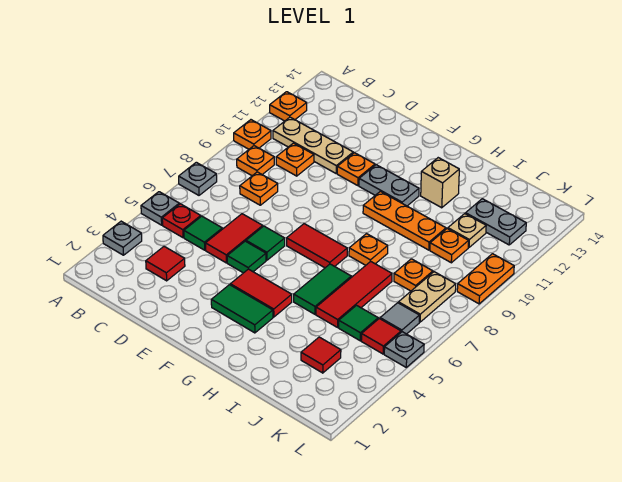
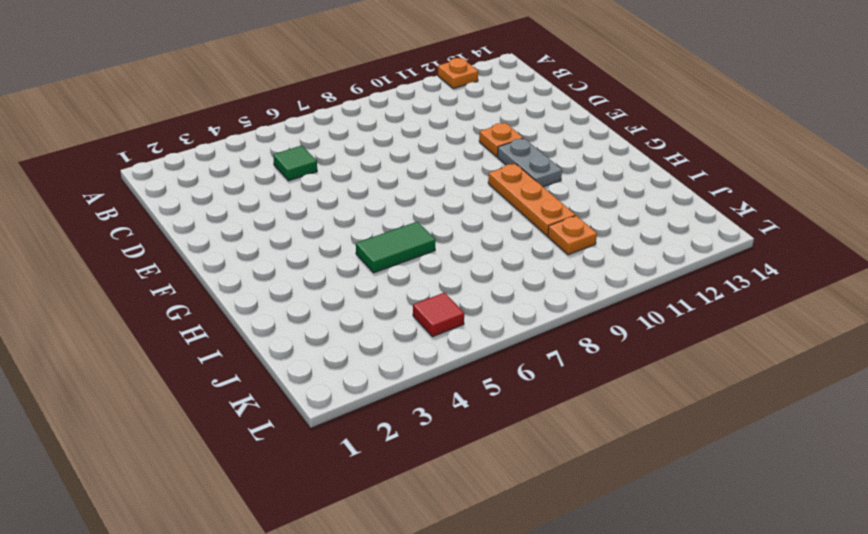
none -> grey plate A3 level 1
none -> grey plate A5 level 1
none -> grey plate A7 level 1
none -> orange plate A10 level 1

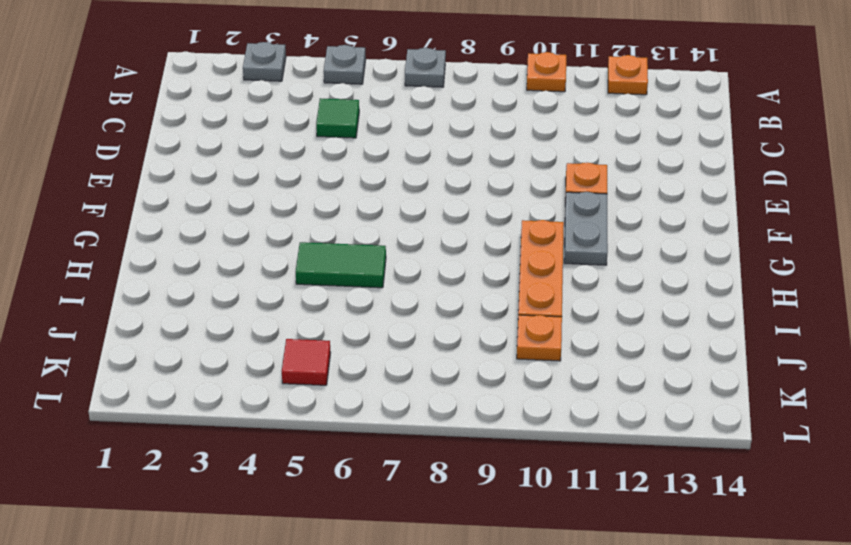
none -> red plate B5 level 1
none -> orange plate B9 level 1
none -> tan plate B11:D11 level 1
none -> red tile C3 level 1

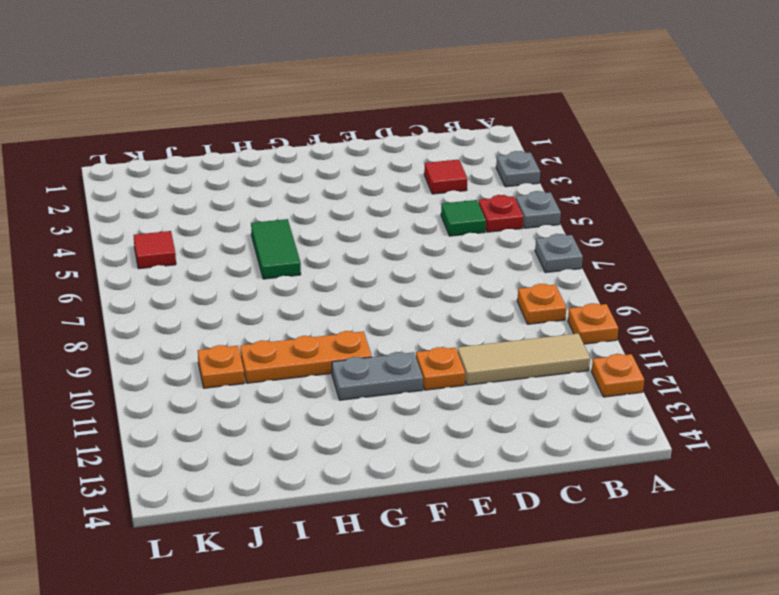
tan tile B11:D11 level 1 -> tan plate B11:D11 level 1
none -> orange plate C8 level 1
none -> orange plate C10 level 1
none -> red tile D5:D6 level 1
none -> green tile E5 level 1

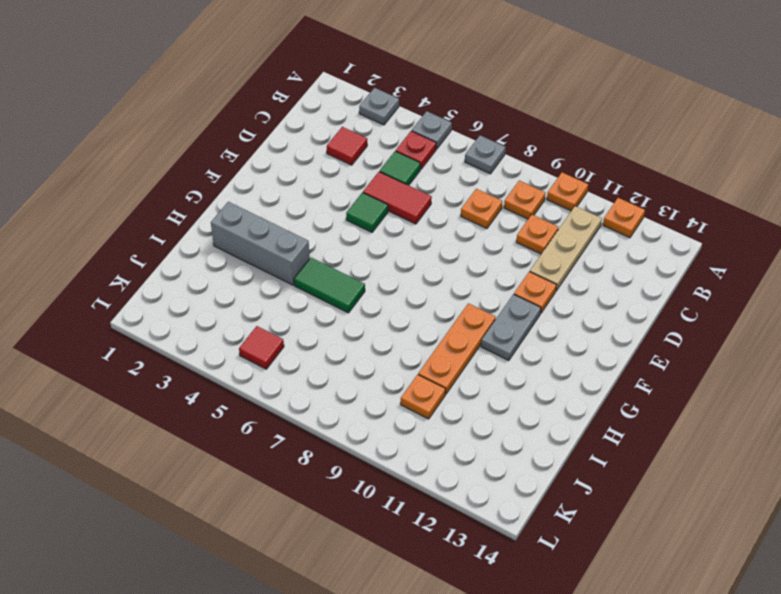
grey brick H2:H4 level 1 -> none
none -> green tile E6 level 1
none -> green tile F3:G3 level 1
none -> red tile F4:G4 level 1
none -> red tile F7:G7 level 1

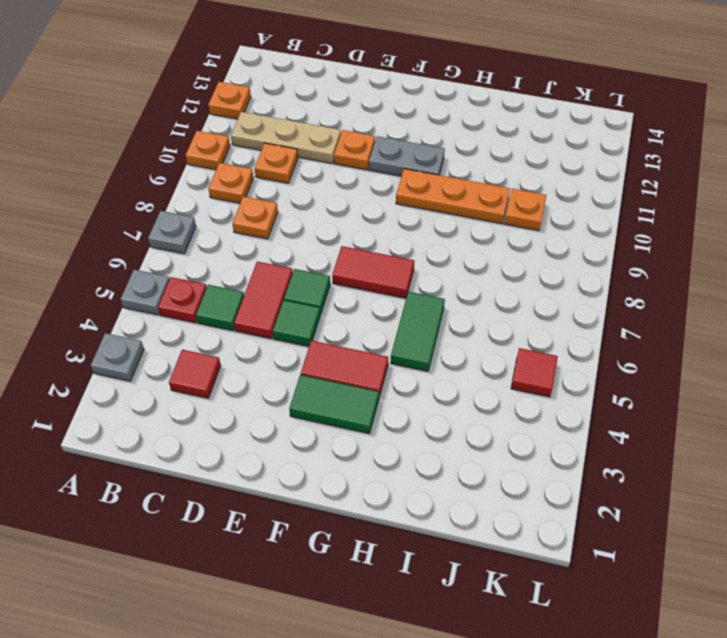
none -> orange plate H8 level 1
none -> tan brick H12 level 1
none -> red tile I5:I7 level 1
none -> red tile J3 level 1

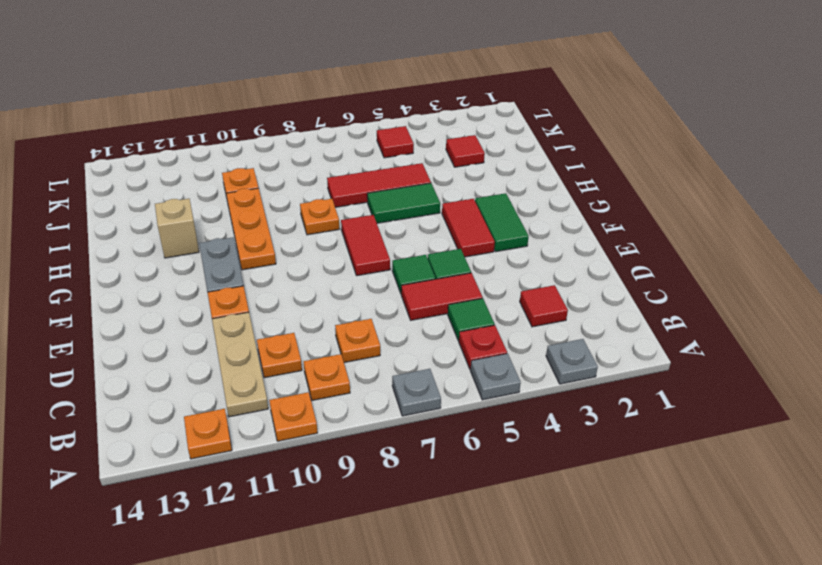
none -> green tile J5 level 1
none -> orange plate J8 level 1
none -> tan plate J11 level 1
none -> grey plate J12:K12 level 1

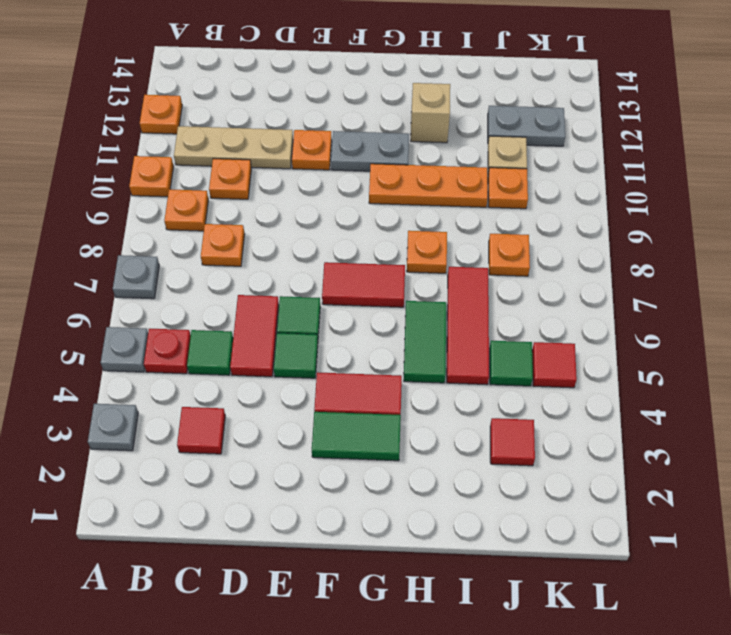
none -> grey tile K6 level 1
none -> tan plate K7:K8 level 1
none -> grey plate L5 level 1
none -> orange plate L9:L10 level 1

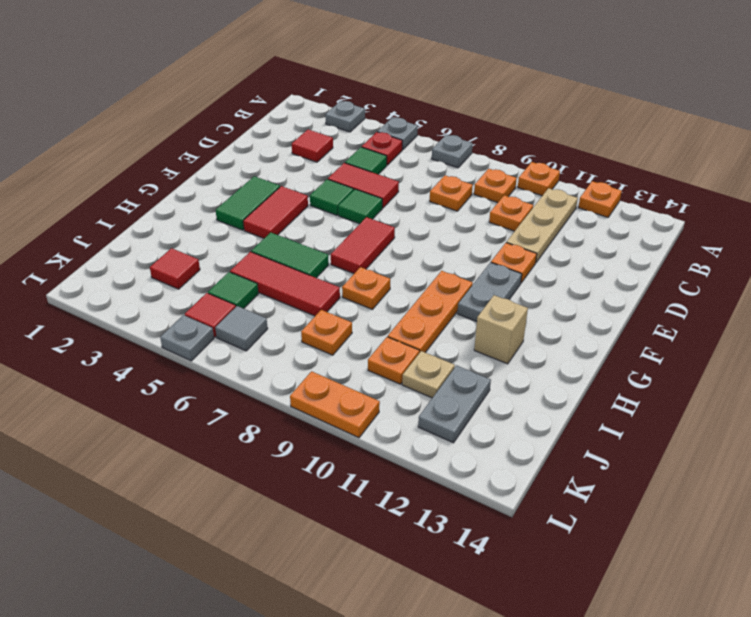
none -> tan plate K7:K8 level 1

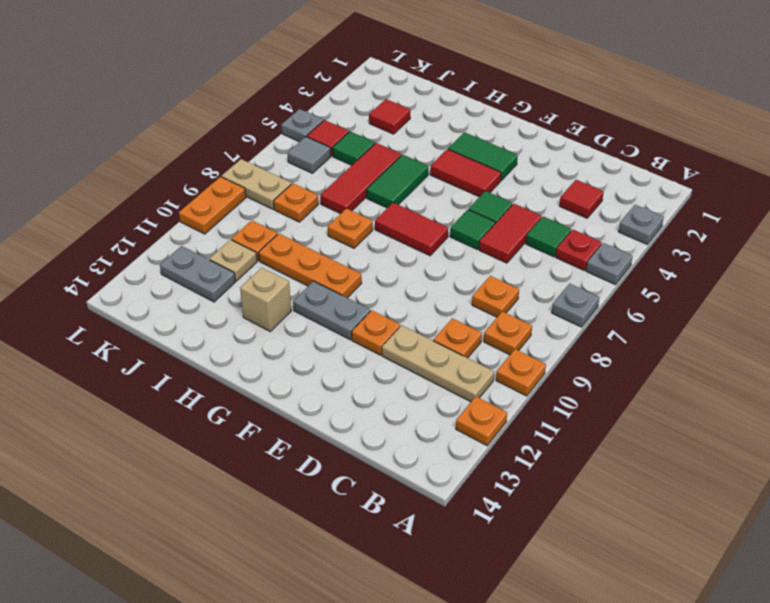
tan plate K8:L8 level 1 -> tan plate K7:K8 level 1

